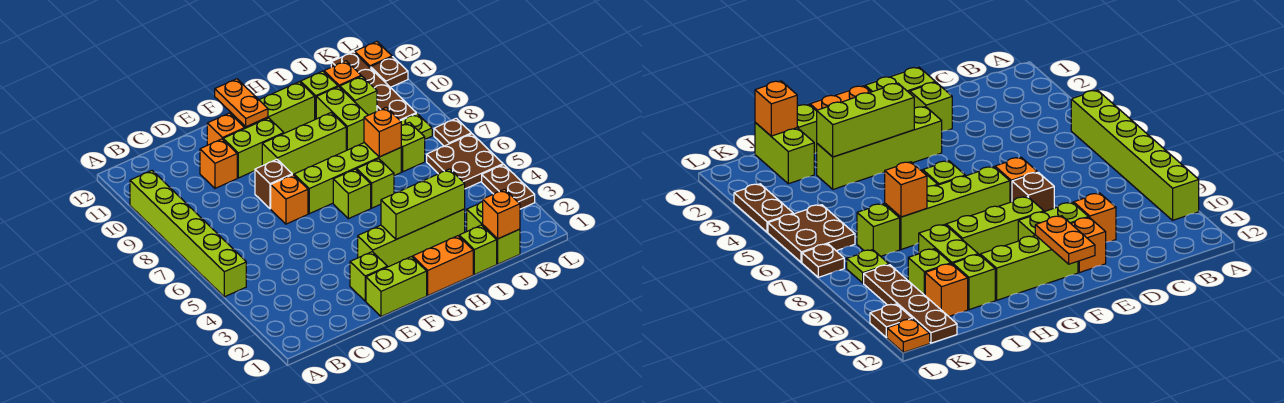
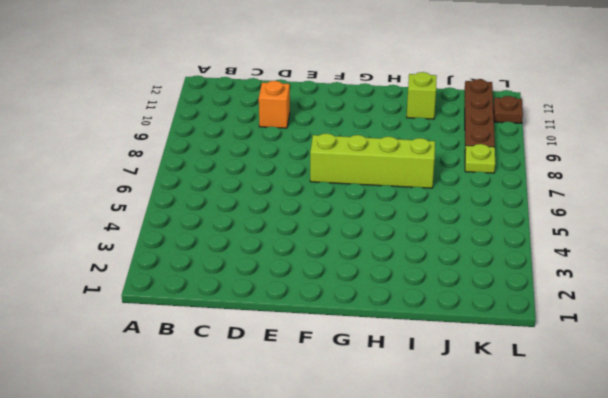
none -> lime brick A5:A10 level 1
none -> lime brick E1:F1 level 1
none -> lime brick E2 level 1
none -> orange brick E7 level 1

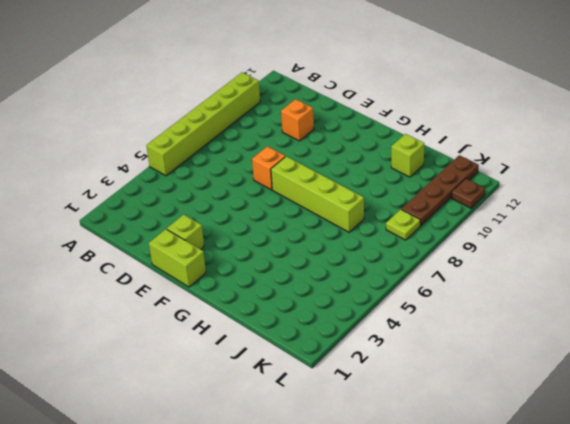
none -> brown brick E8 level 1
none -> lime brick E10:F10 level 1
none -> orange brick E11 level 1
none -> lime brick F3:I3 level 1

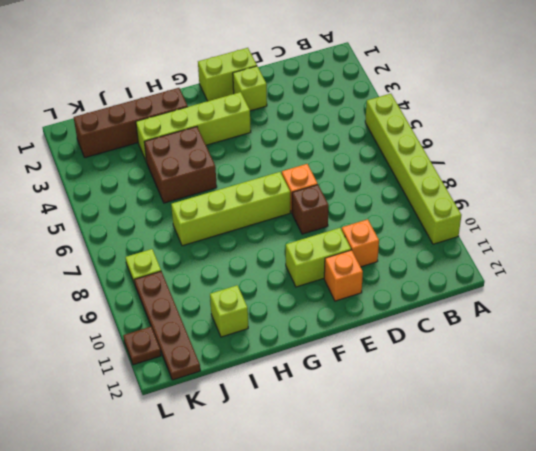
brown brick H2:K2 level 1 -> lime brick J1:J2 level 1
brown brick H4:I5 level 1 -> none
none -> lime brick F9:H9 level 1
none -> lime brick F11:H11 level 1
none -> orange brick G1:H1 level 1
none -> lime brick G6 level 1

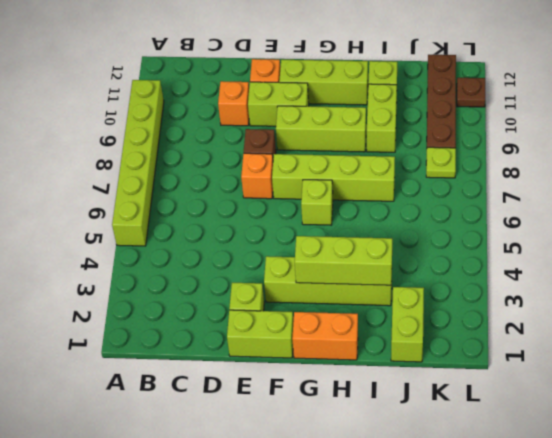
none -> lime brick H6 level 1
none -> lime brick I1 level 1
none -> lime brick J7 level 1
none -> lime brick J10 level 1

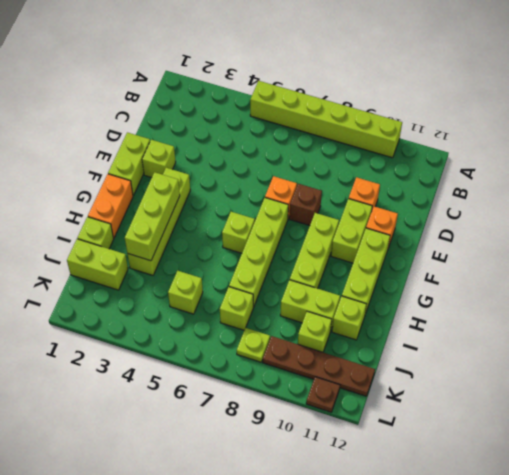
lime brick J5 level 1 -> lime brick H6 level 1
none -> orange brick J11 level 1
none -> brown plate K5:L6 level 1
none -> brown plate L3:L4 level 1
none -> brown plate L7 level 1

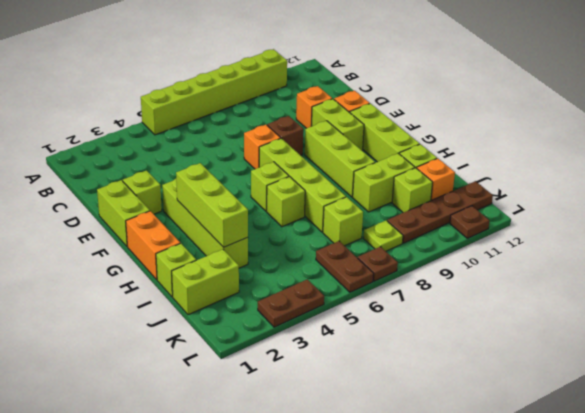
brown plate K6:L6 level 1 -> brown plate K5:L6 level 1
none -> orange plate L12 level 1
none -> orange plate F11:F12 level 2
none -> orange brick I7 level 2
none -> orange brick J1 level 2

